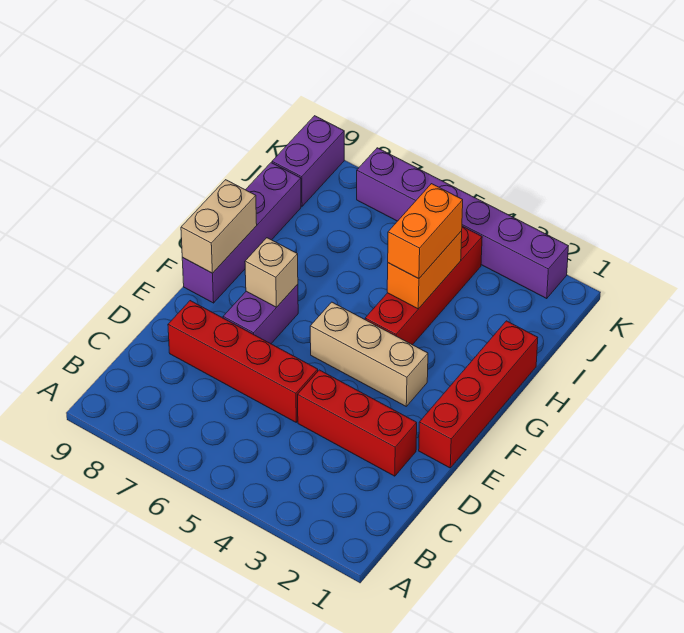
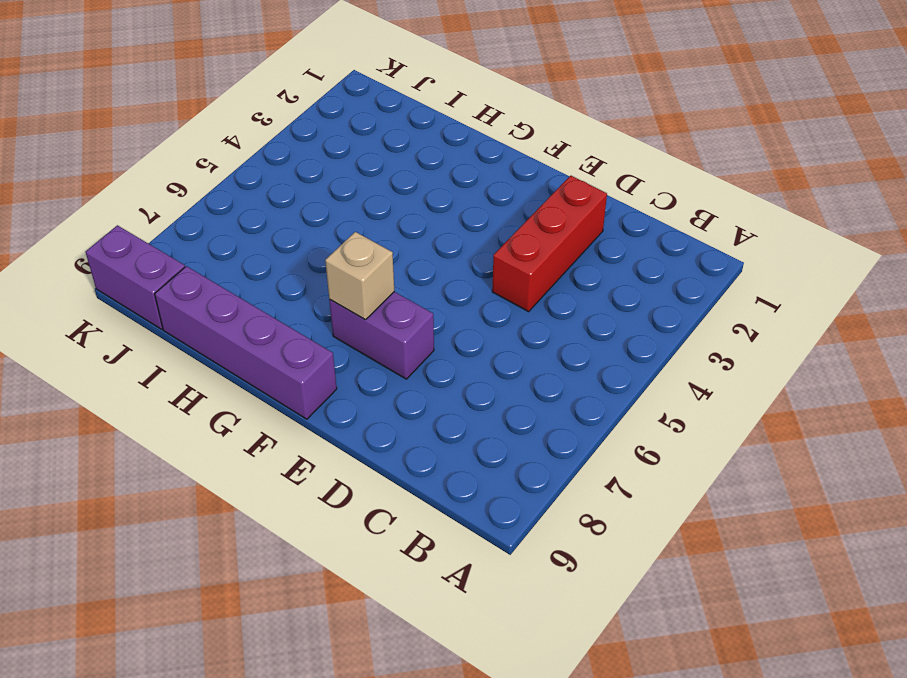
none -> red brick D5:D8 level 1
none -> red brick E1:H1 level 1
none -> tan brick F3:F5 level 1

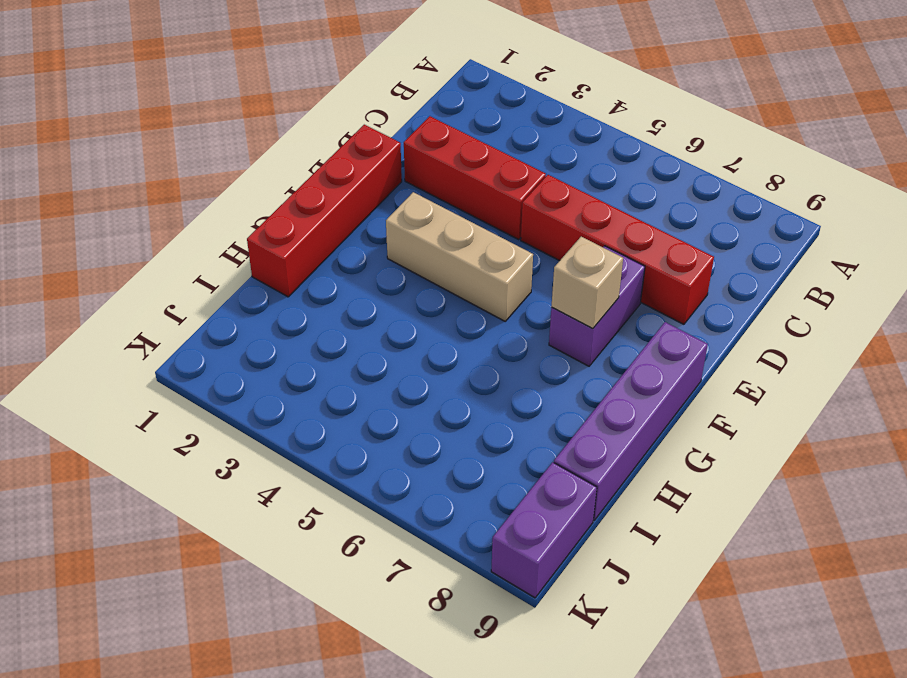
none -> red brick G4:J4 level 1
none -> purple brick K2:K7 level 1
none -> tan brick F9:G9 level 2

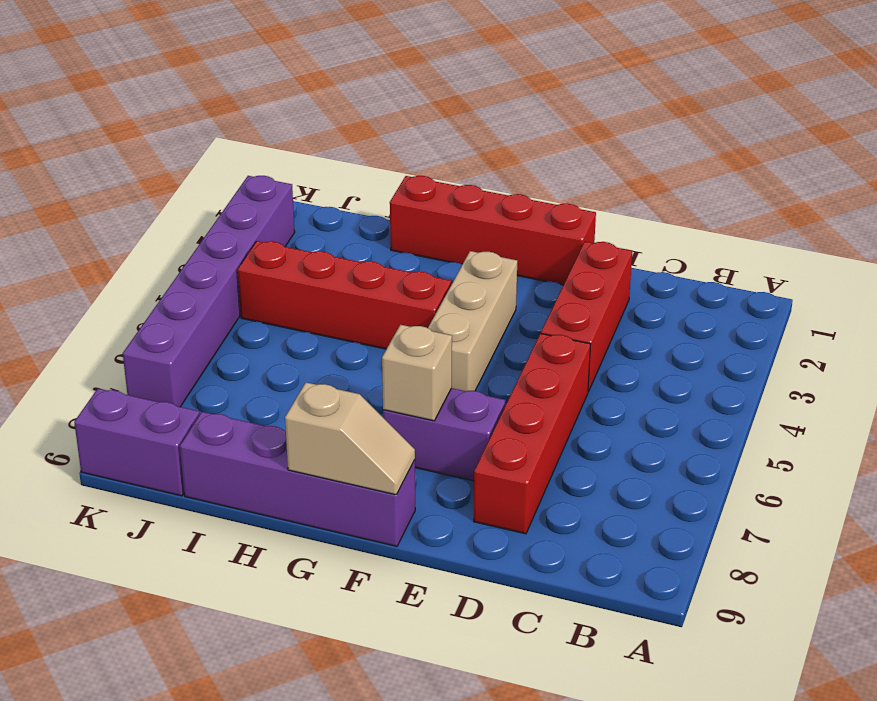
tan slope F9:G9 level 2 top G -> tan brick F9:G9 level 2
none -> orange brick H4:I4 level 2
none -> orange brick H4:I4 level 3

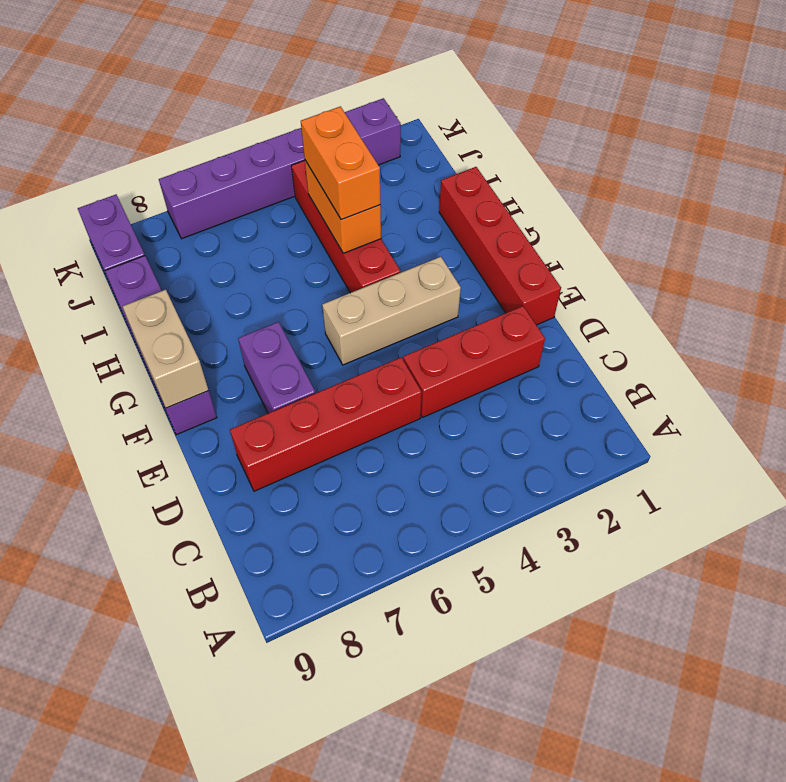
none -> tan brick F7 level 2

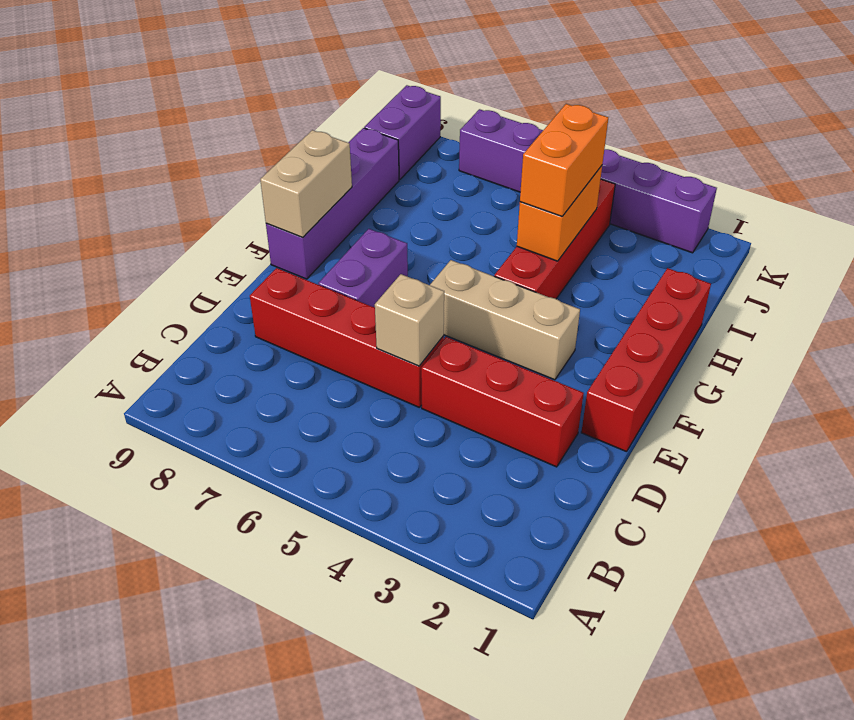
tan brick D5 level 2 -> tan brick F7 level 2

